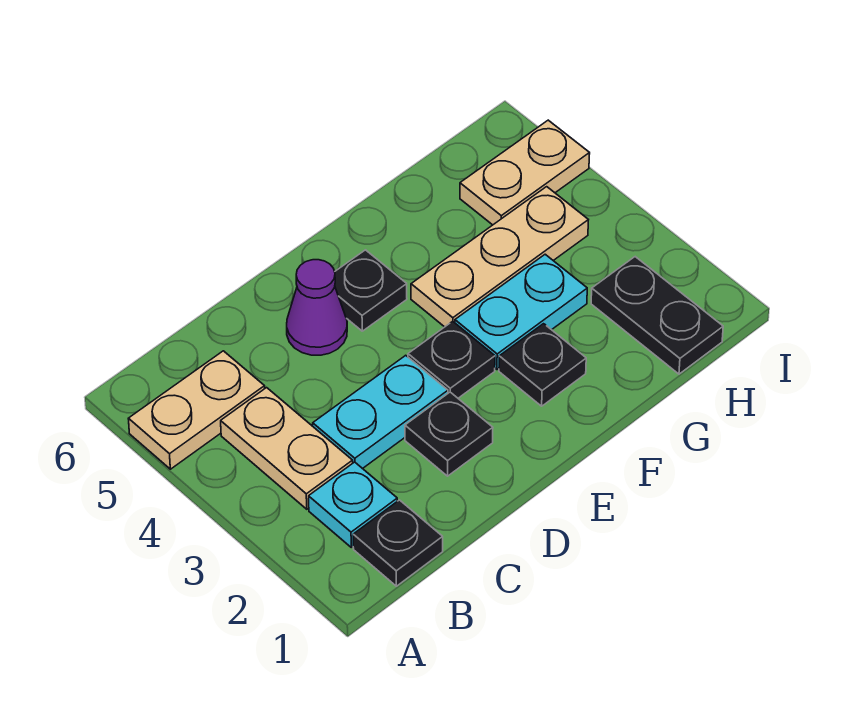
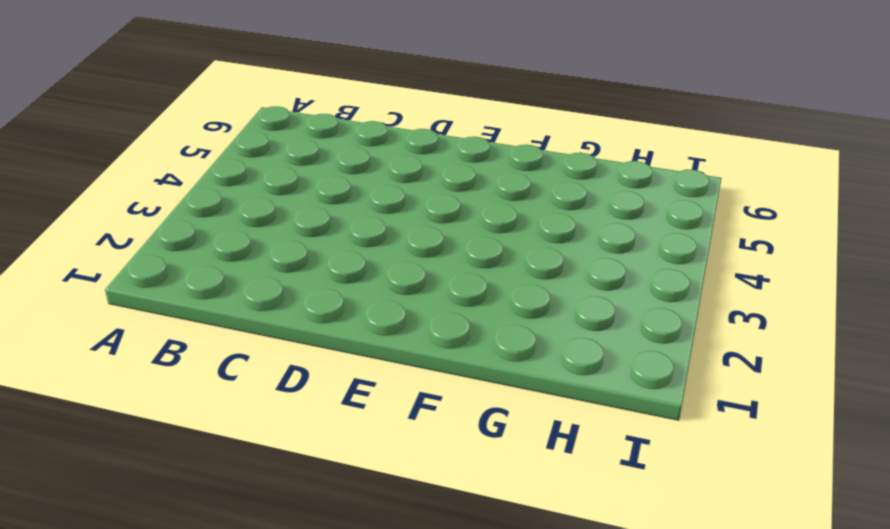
none -> tan plate A5:B5 level 1
none -> black plate B1 level 1
none -> cyan plate B2 level 1

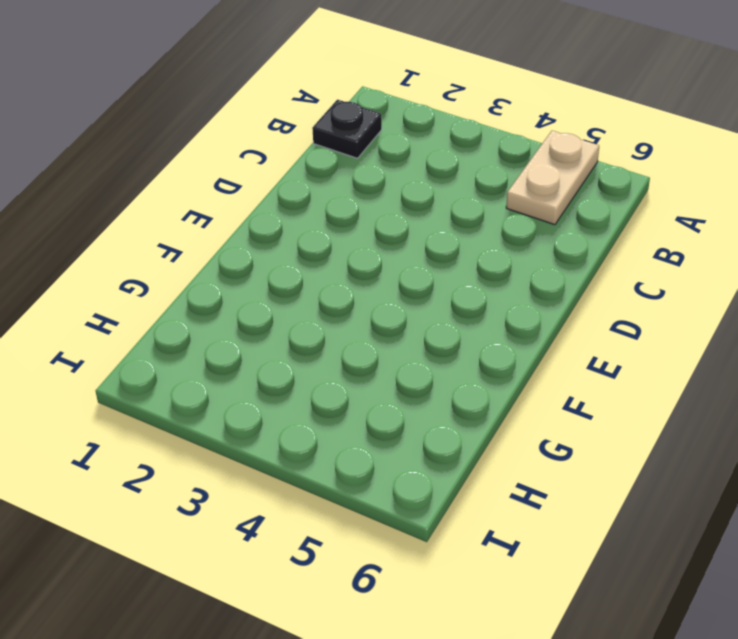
none -> cyan plate B2 level 1
none -> tan plate B3:B4 level 1
none -> cyan plate C3:D3 level 1

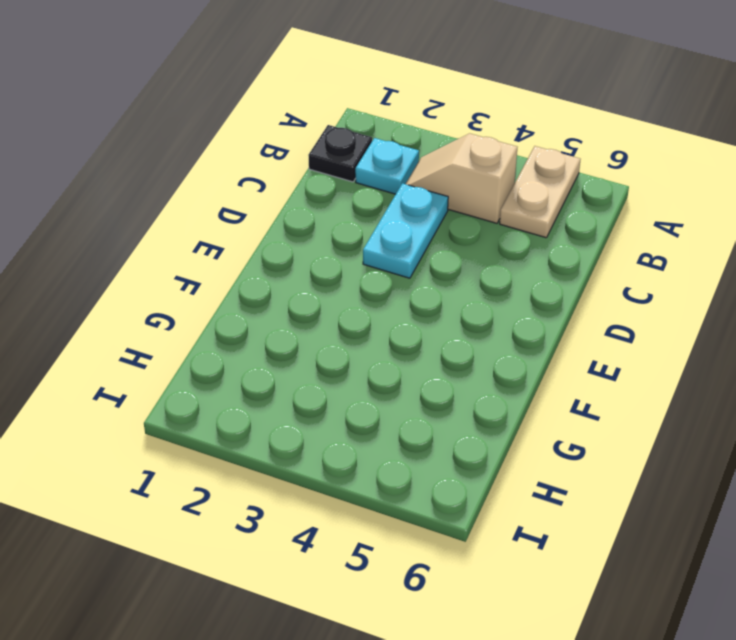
tan slope B3:B4 level 1 top 4 -> tan plate B3:B4 level 1
none -> black plate D2 level 1
none -> purple cone D5 level 1
none -> black plate E3 level 1

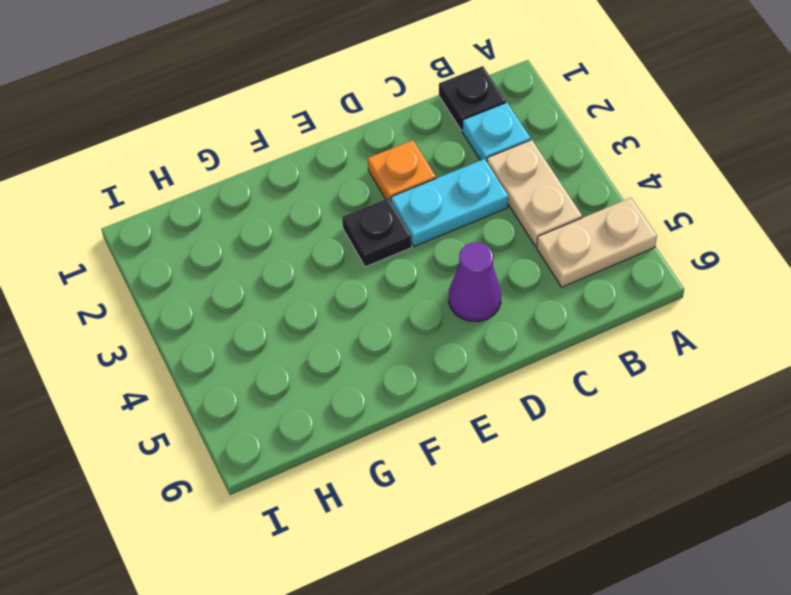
orange plate D2 level 1 -> black plate D2 level 1
none -> black plate E5 level 1
none -> black plate F2 level 1
none -> cyan plate F3:G3 level 1

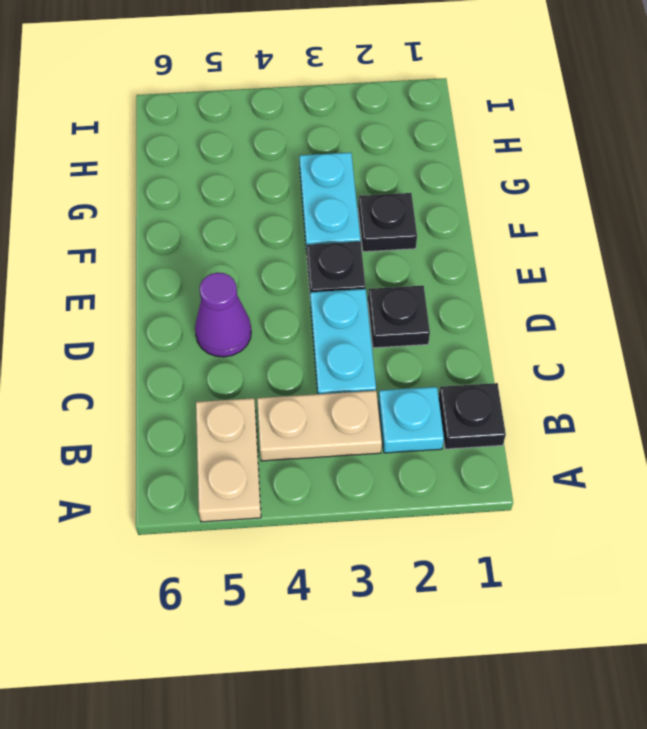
none -> black plate E5 level 1
none -> tan plate F4:H4 level 1
none -> black plate H1:H2 level 1

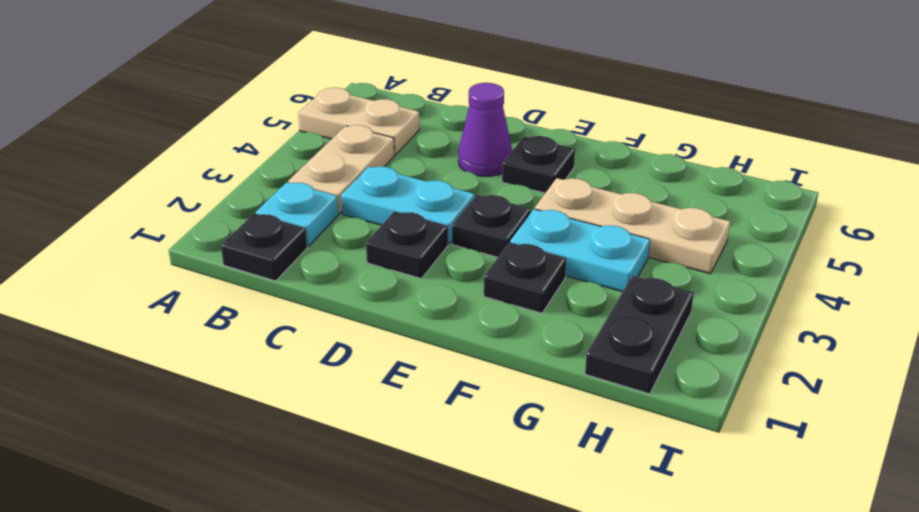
none -> tan plate H5:I5 level 1

